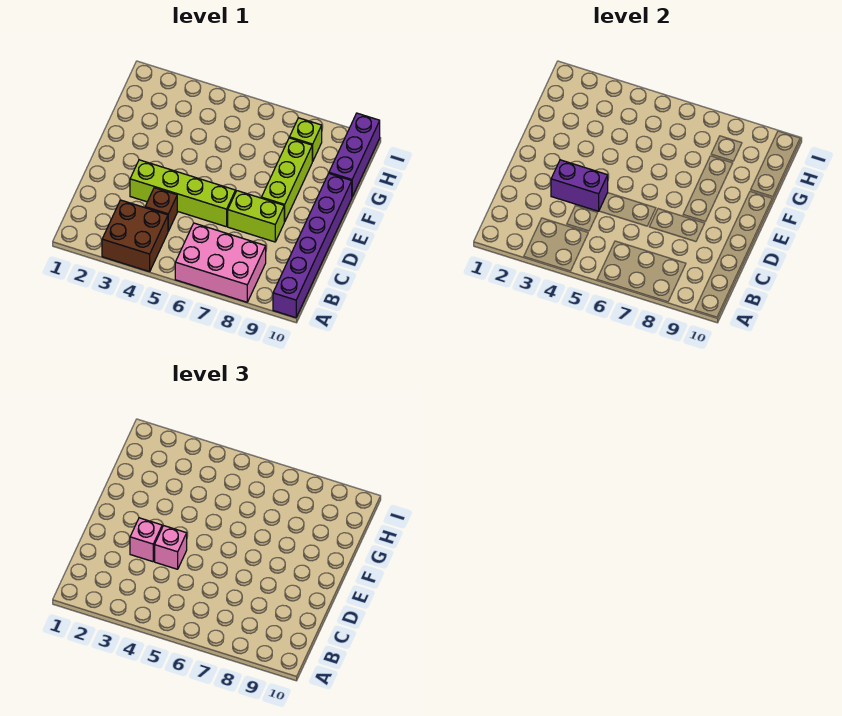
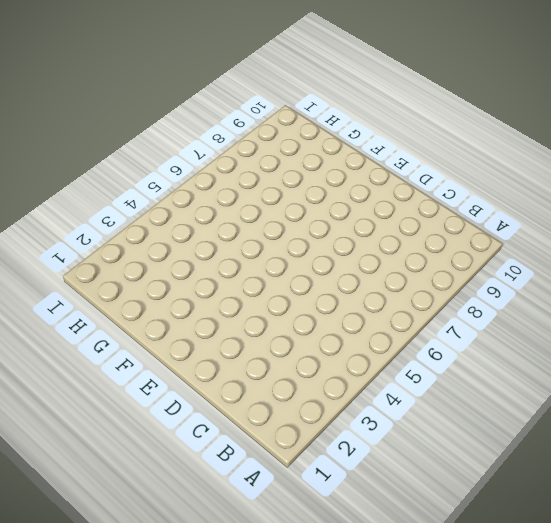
none -> brown brick A3:B4 level 1
none -> pink brick A6:B8 level 1
none -> purple brick A10:F10 level 1

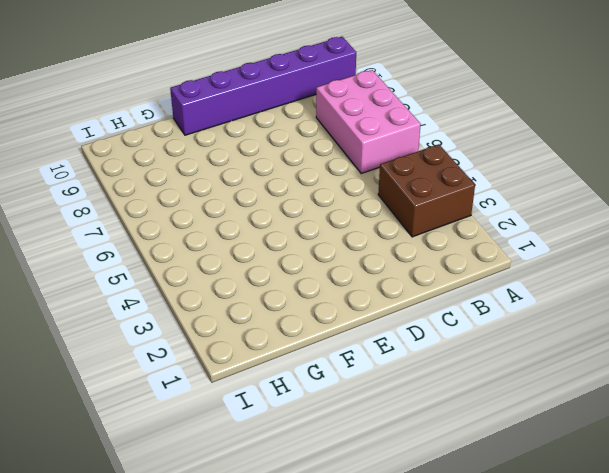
none -> brown brick C4 level 1
none -> lime brick D3:D6 level 1
none -> lime brick D7:D8 level 1

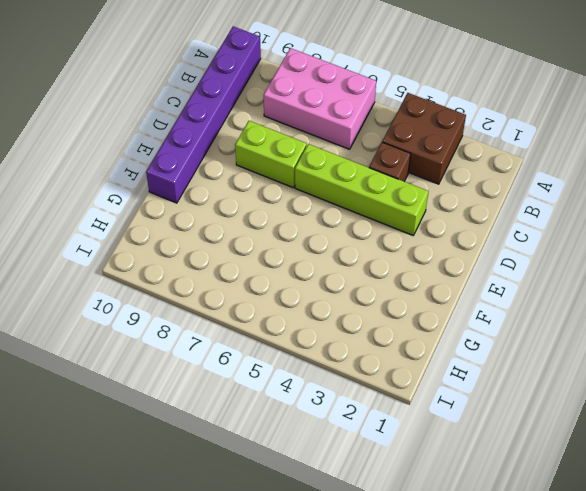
none -> lime brick E8:G8 level 1
none -> purple brick G10:I10 level 1
none -> lime brick H8 level 1

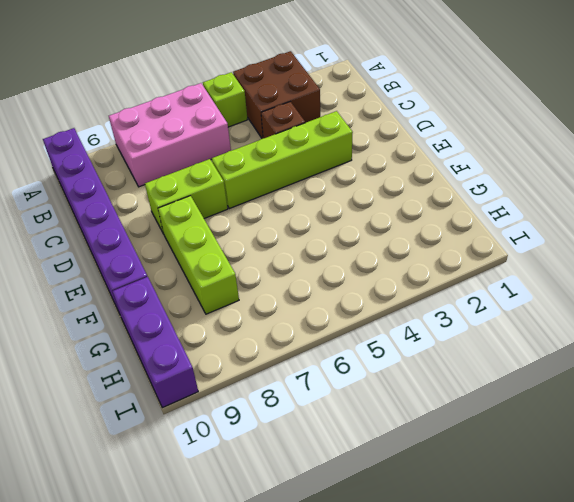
lime brick A5 level 1 -> lime brick H8 level 1
none -> purple brick D3:D4 level 2
none -> pink brick D3 level 3
none -> pink brick D4 level 3

